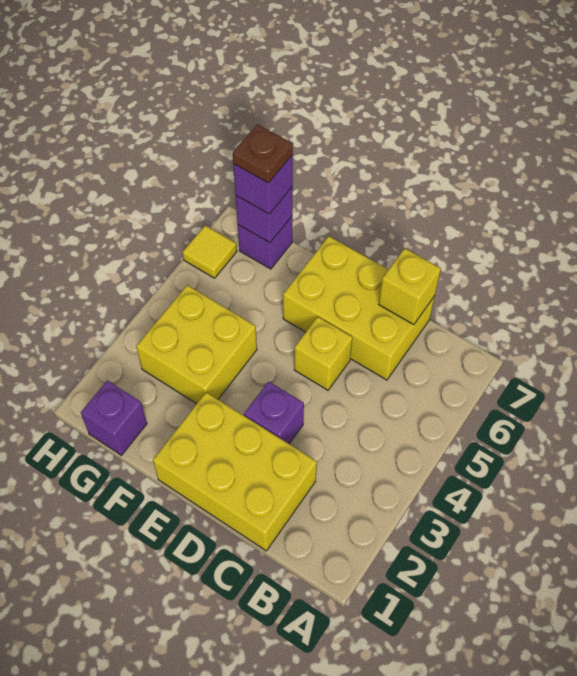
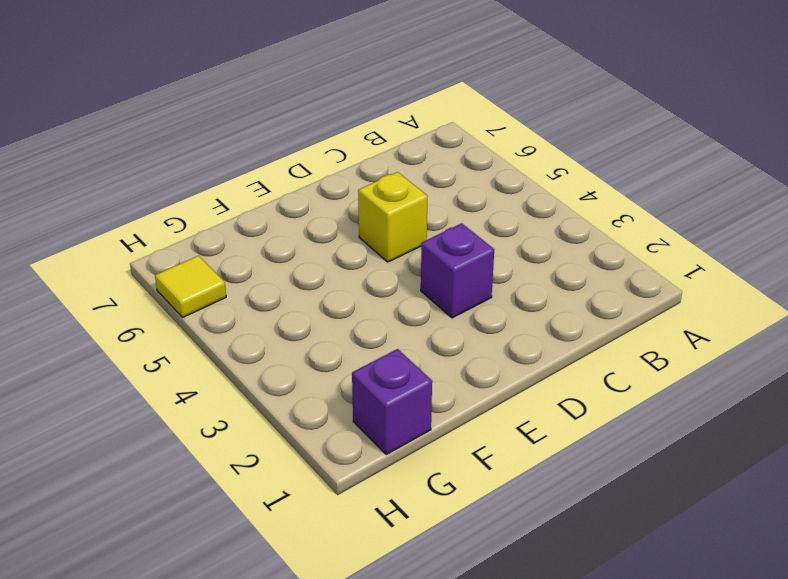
none -> yellow brick C1:E2 level 1
none -> yellow brick C6:E7 level 1
none -> yellow brick F3:G4 level 1

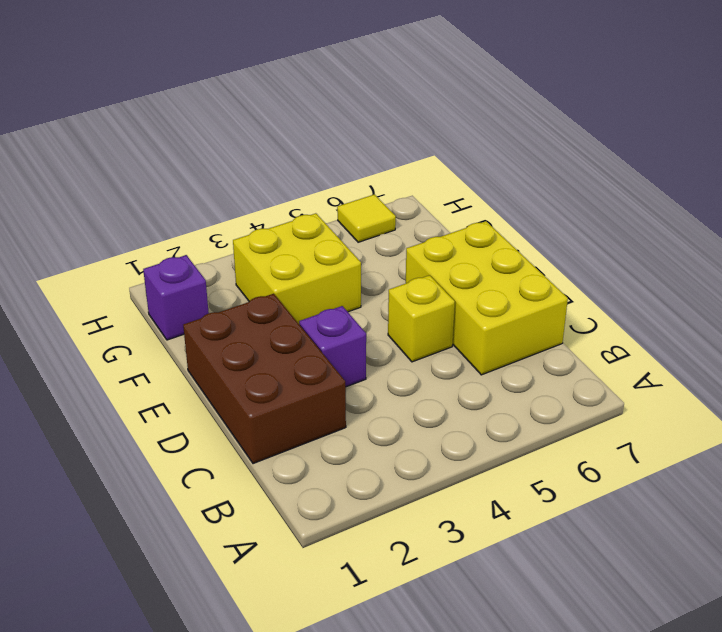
brown brick C1:E2 level 1 -> yellow brick C1:E2 level 1
none -> purple brick G7 level 1
none -> yellow brick C7 level 2
none -> purple brick G7 level 2

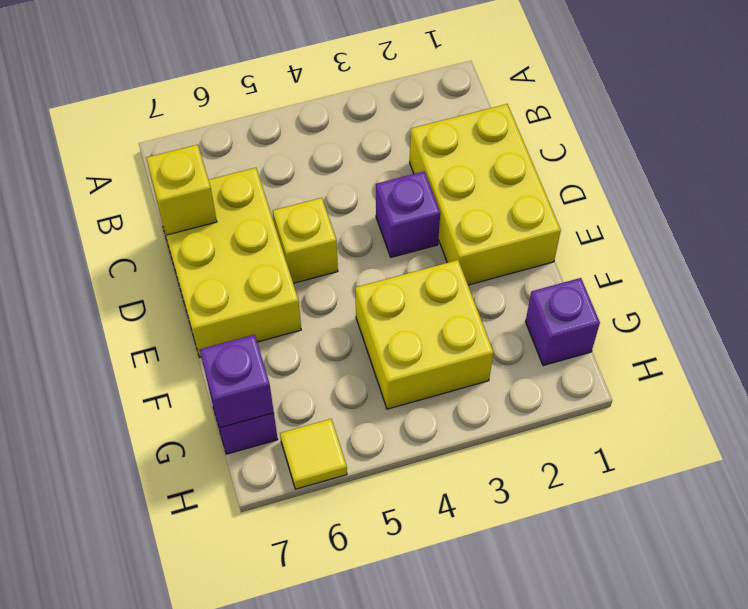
none -> purple brick G7 level 3
none -> brown plate G7 level 4

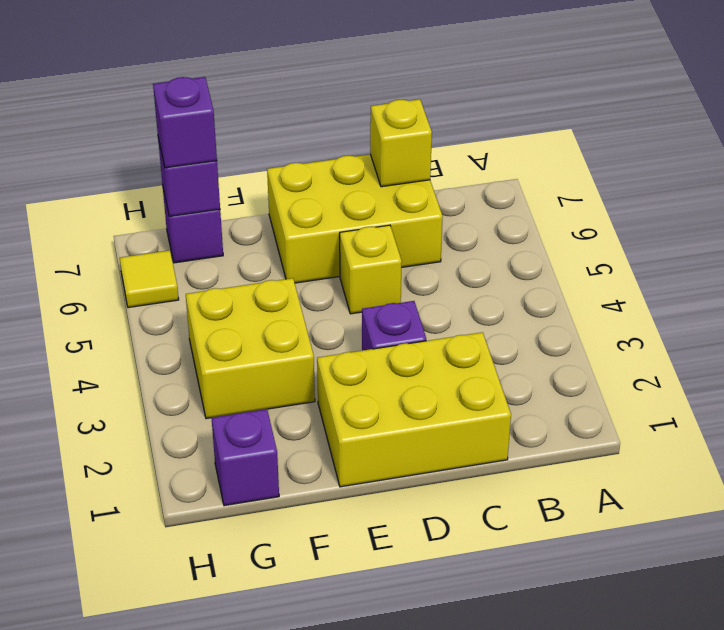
none -> brown plate G7 level 4

